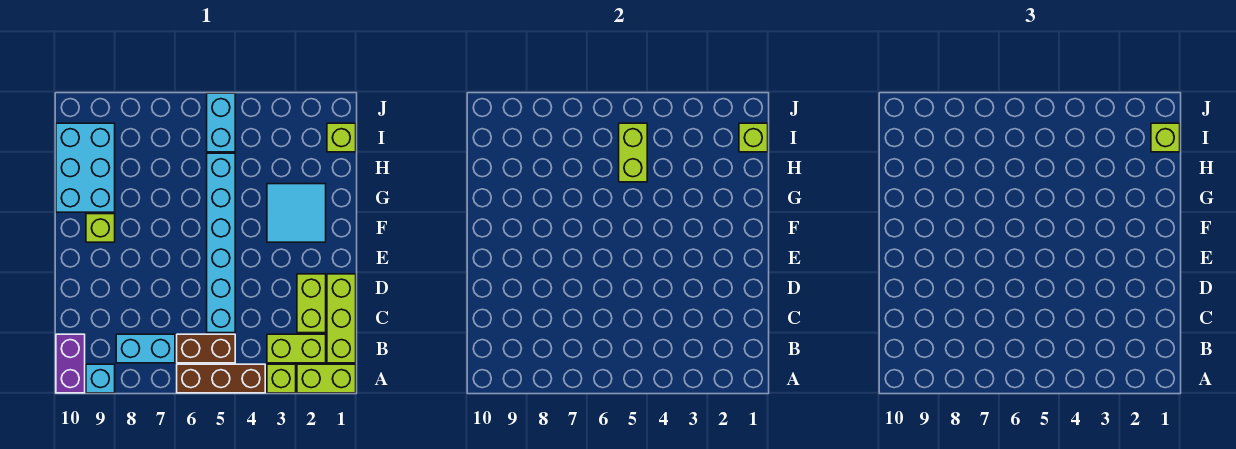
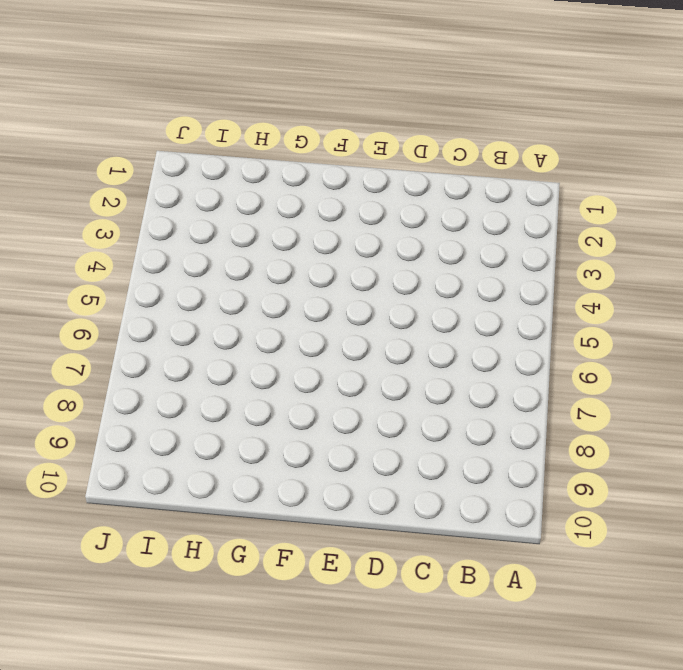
none -> lime brick A1:A2 level 1
none -> lime brick A3 level 1
none -> brown brick A4:A6 level 1

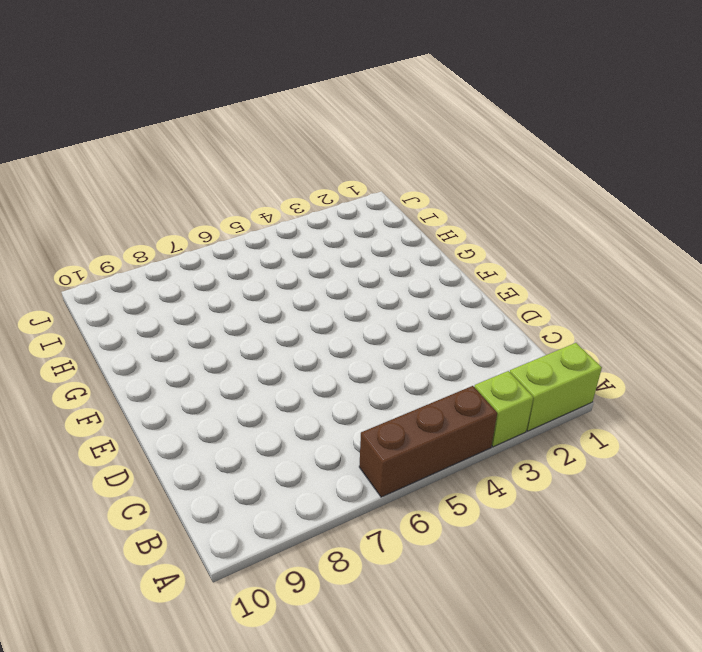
none -> cyan brick A9 level 1
none -> purple brick A10:B10 level 1
none -> lime brick B1:D1 level 1

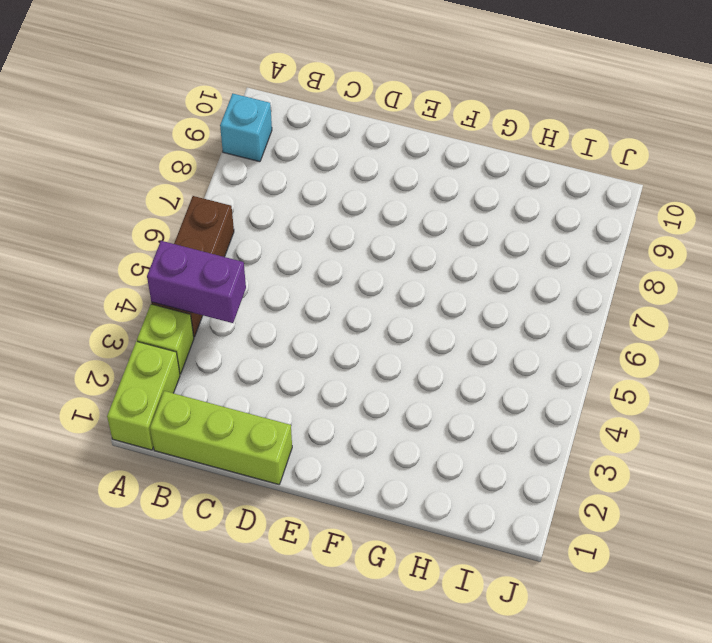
purple brick A4:B4 level 2 -> purple brick A10:B10 level 1
none -> lime brick B2:B3 level 1
none -> brown brick B5:B6 level 1
none -> cyan brick B7:B8 level 1

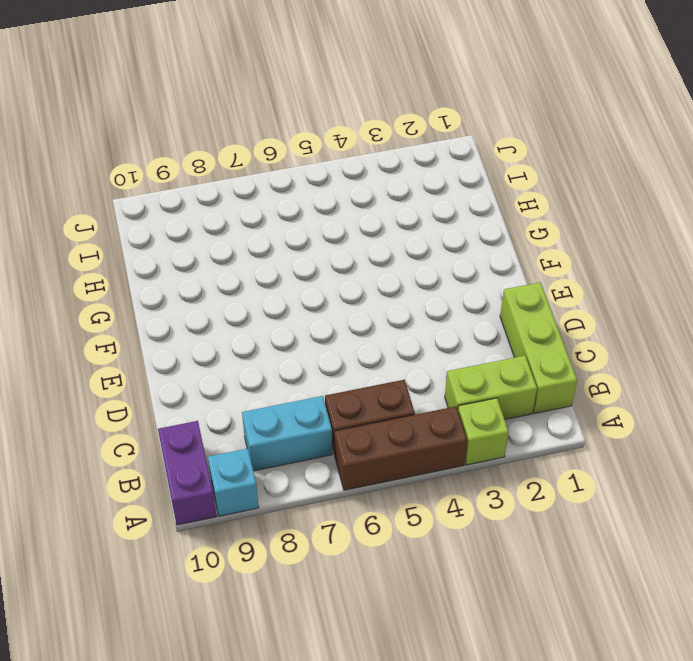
none -> lime brick A1:A2 level 1
none -> lime brick C2:D2 level 1
none -> cyan brick C5:H5 level 1

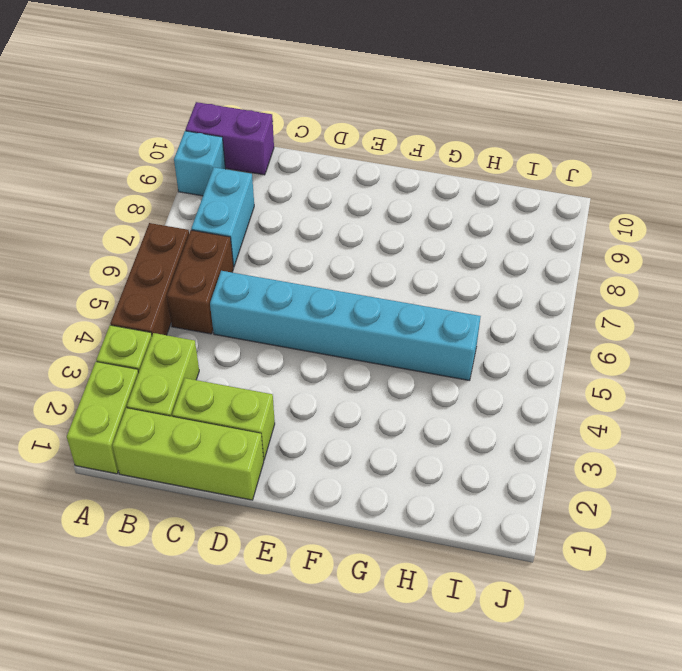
none -> cyan tile F2:G3 level 1
none -> lime brick F9 level 1
none -> cyan brick G9:I10 level 1

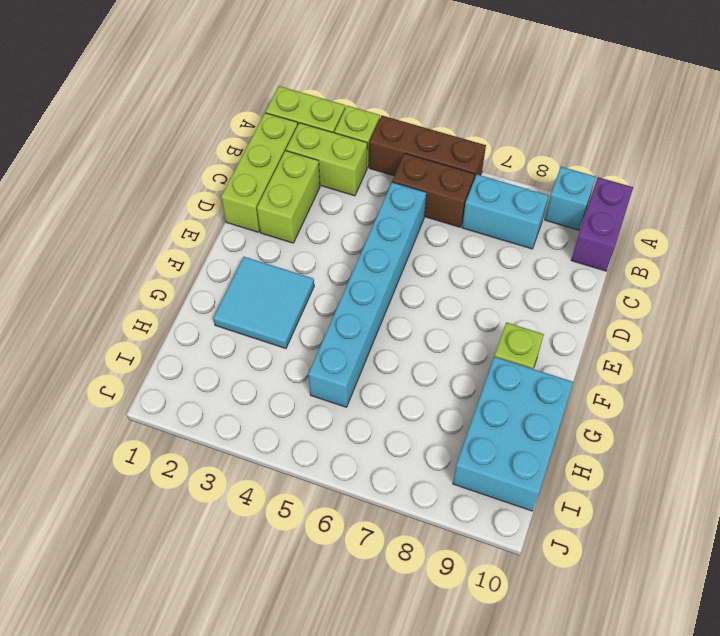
none -> lime brick I1 level 1
none -> cyan brick I5:J5 level 1
none -> lime brick H5:I5 level 2

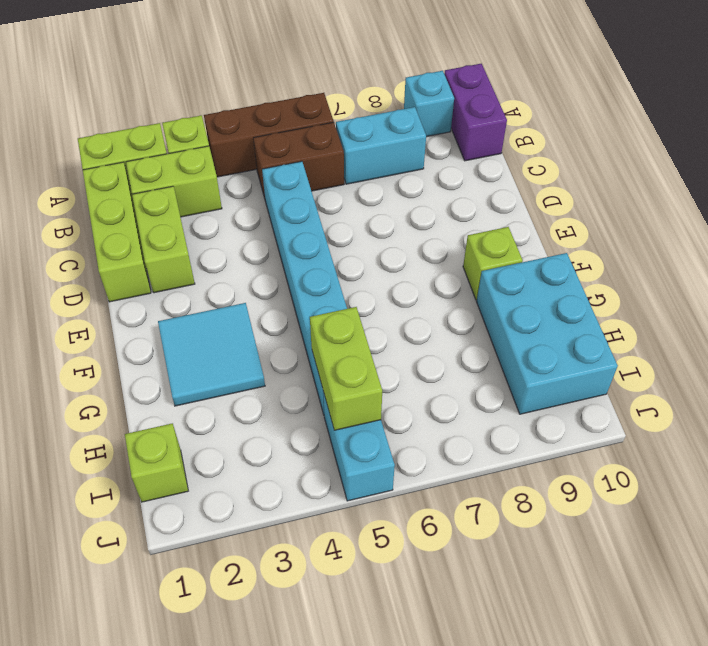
none -> lime brick I1 level 2
none -> lime brick I1 level 3

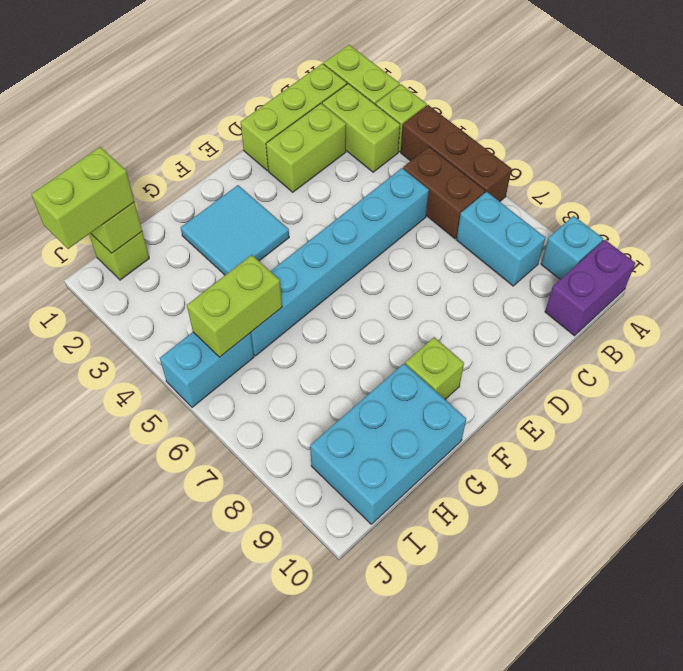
lime brick I1:J1 level 3 -> lime brick I1 level 3

